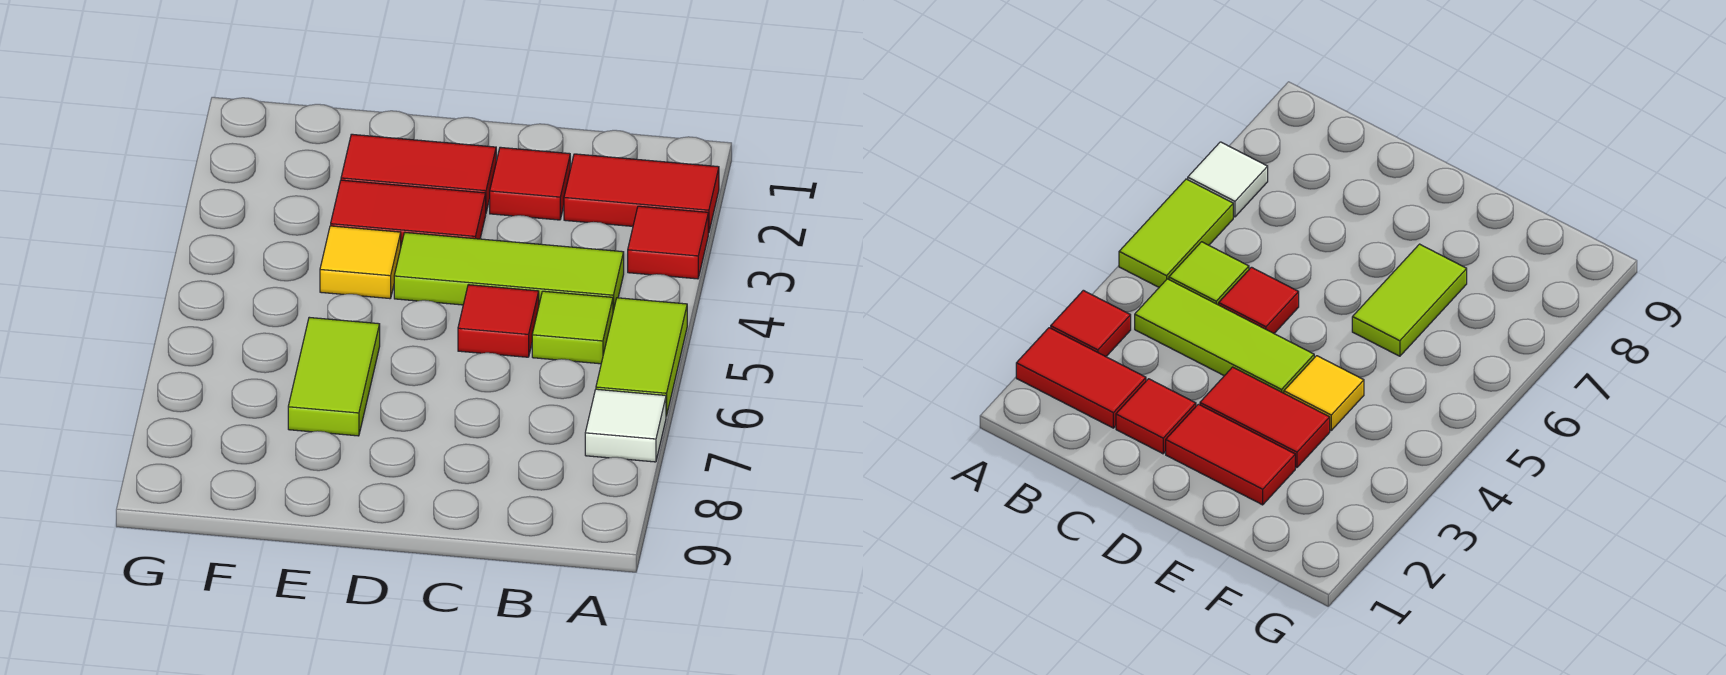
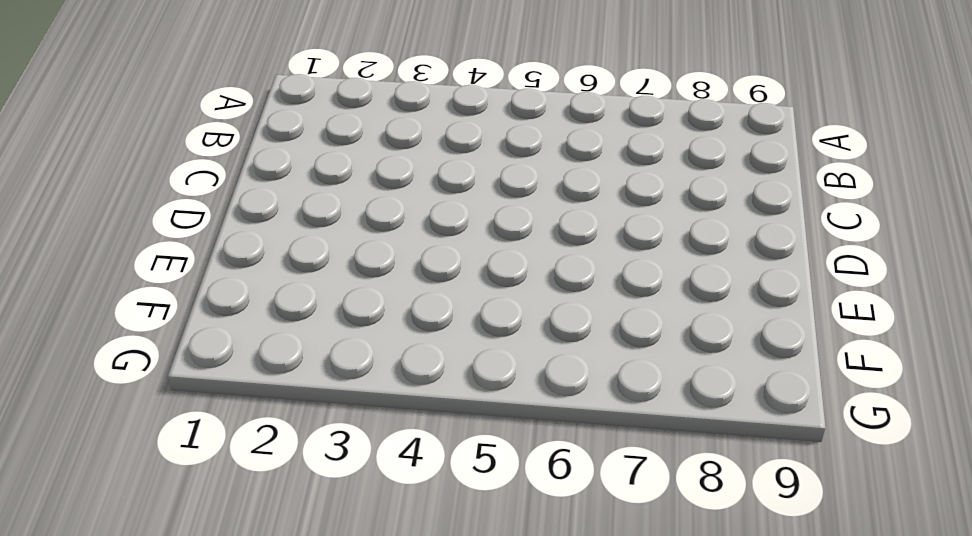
none -> red tile A2:B2 level 1
none -> red tile A3 level 1
none -> lime tile A5:A6 level 1

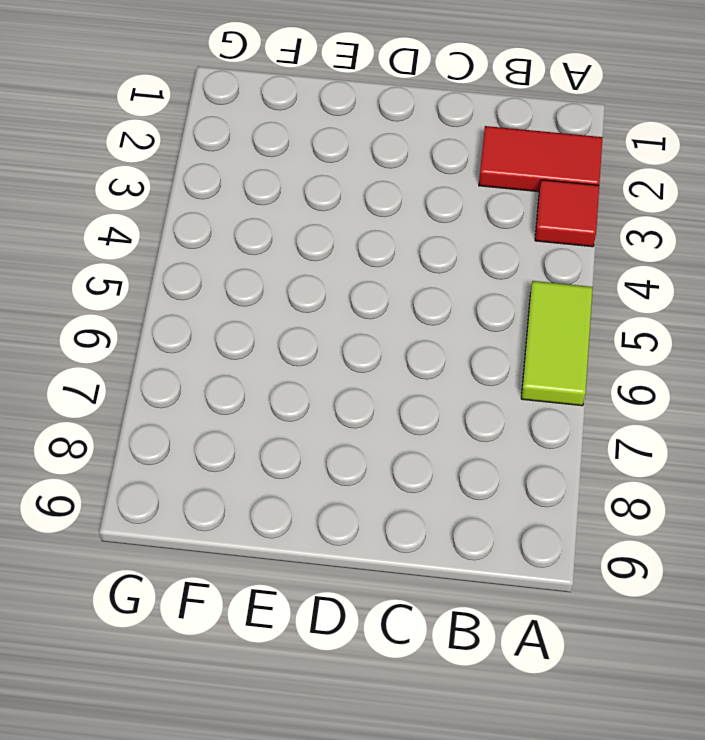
none -> white tile A7 level 1
none -> lime tile B4:D4 level 1
none -> lime tile B5 level 1

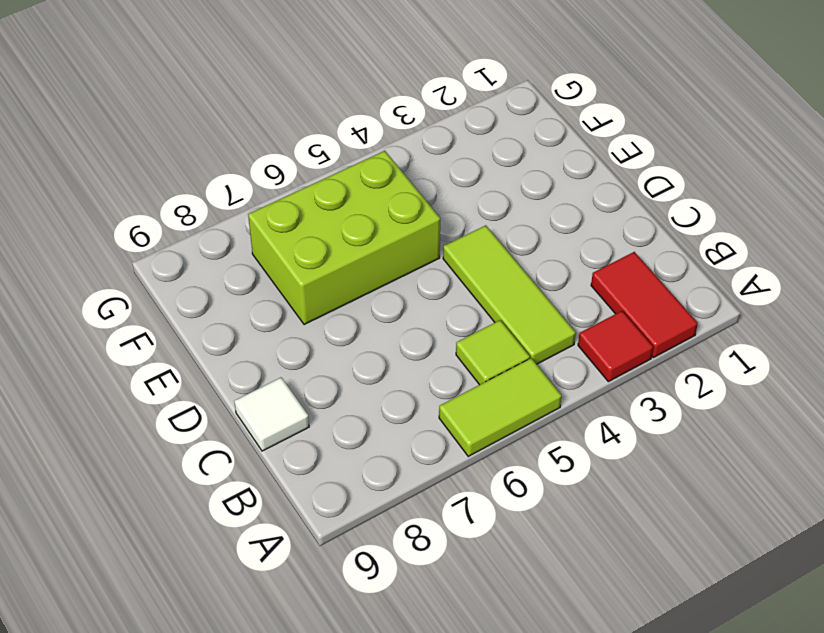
white tile C9 level 1 -> white tile A7 level 1
lime brick E5:F7 level 1 -> lime tile E6:E7 level 1
none -> red tile C2 level 1
none -> red tile C5 level 1
none -> red tile D2:E2 level 1

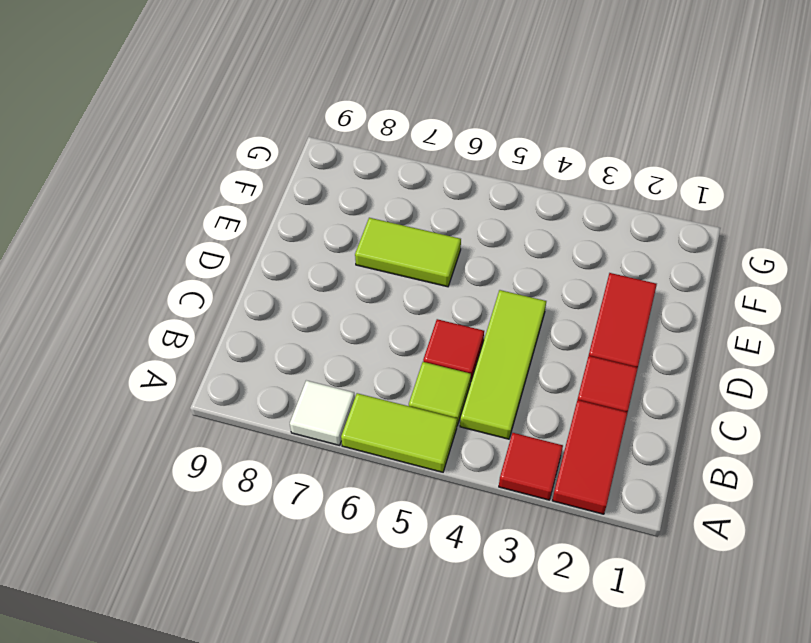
none -> red tile D3:E3 level 1
none -> yellow tile E4 level 1

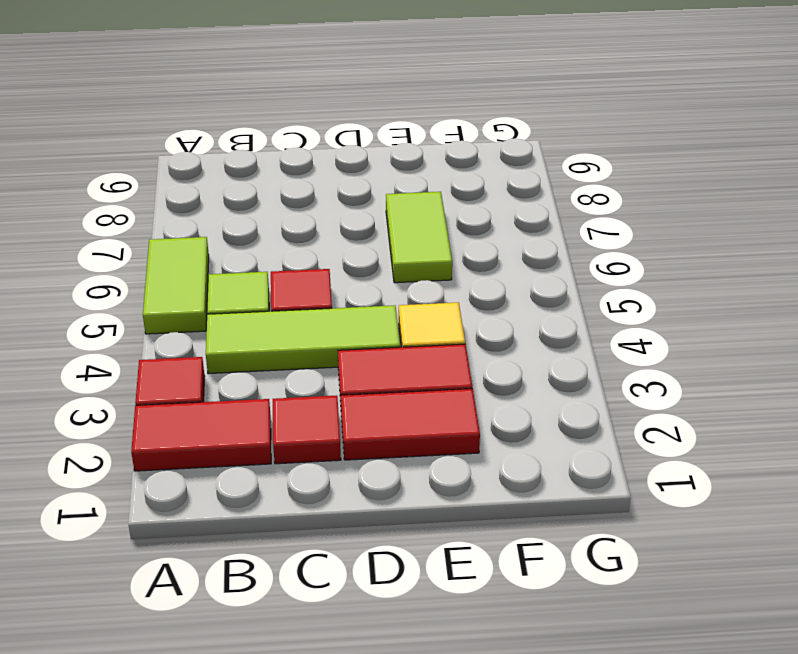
none -> white tile A7 level 1

